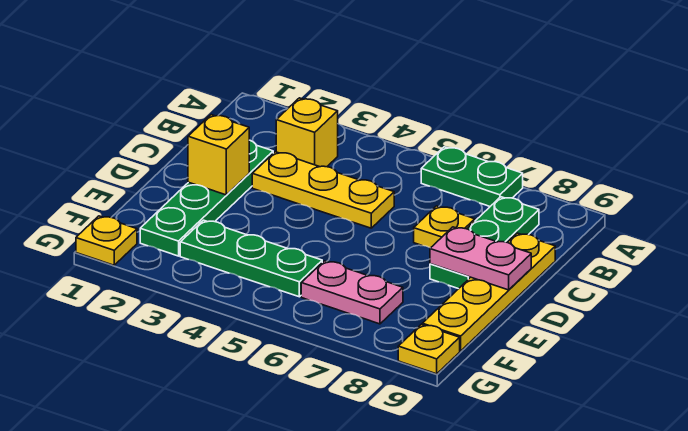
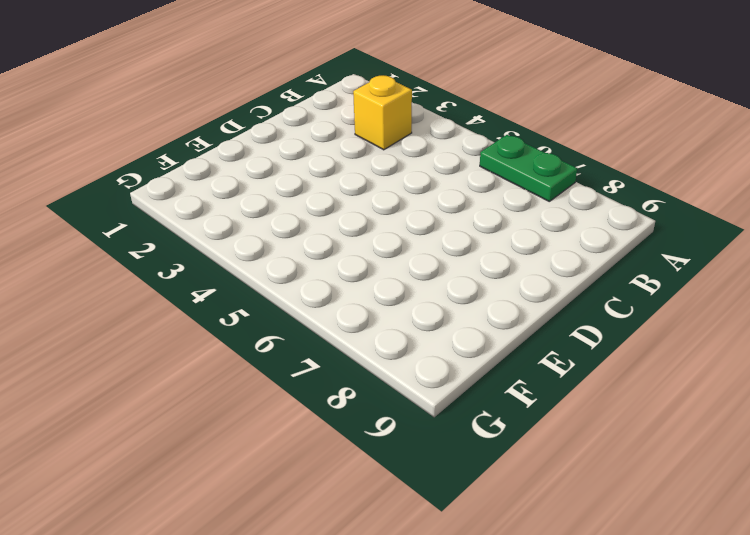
none -> green plate B8:D8 level 1
none -> green plate C2:F2 level 1
none -> yellow plate C3:C5 level 1

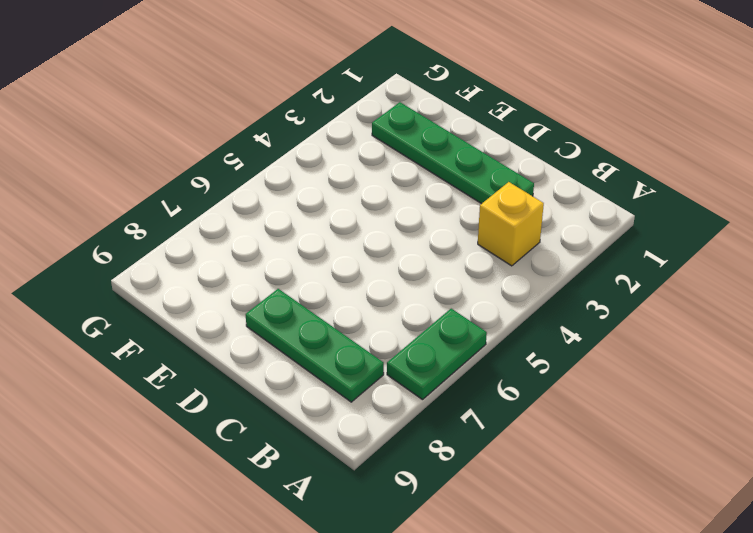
none -> yellow plate C3:C5 level 1
none -> yellow plate C7 level 1
none -> yellow plate C9:F9 level 1

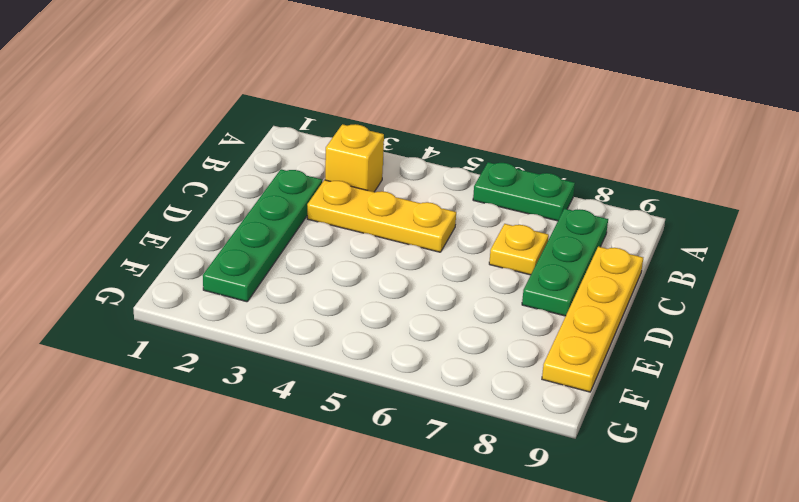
none -> green plate F3:F5 level 1
none -> pink plate F6:F7 level 1
none -> yellow plate G1 level 1

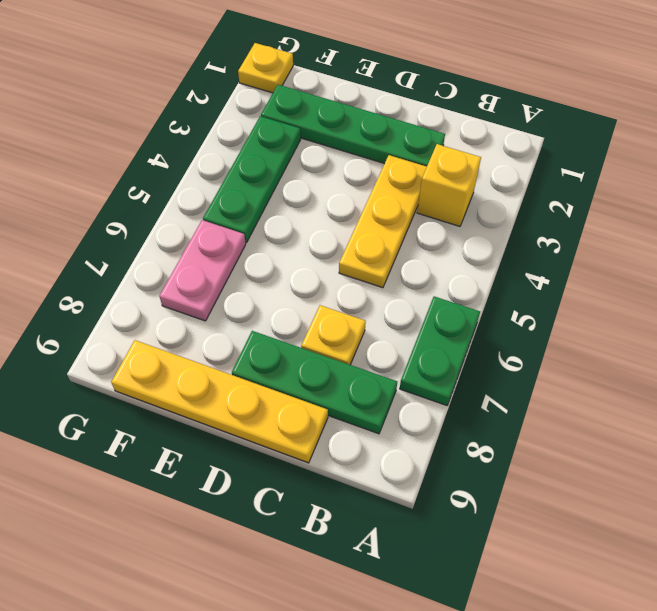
none -> yellow plate G9 level 1
none -> yellow brick D2 level 2
none -> pink plate D8:D9 level 2

